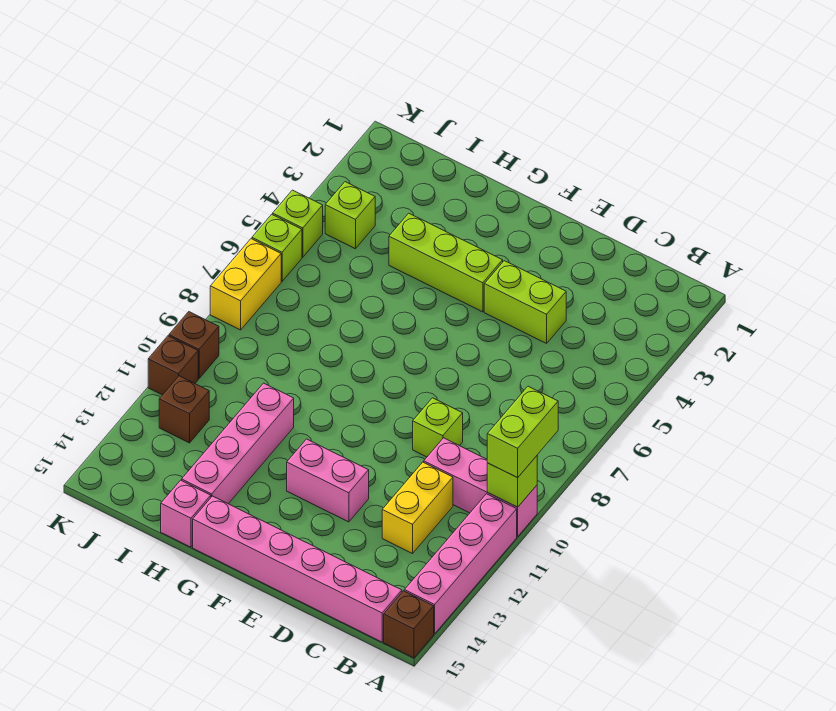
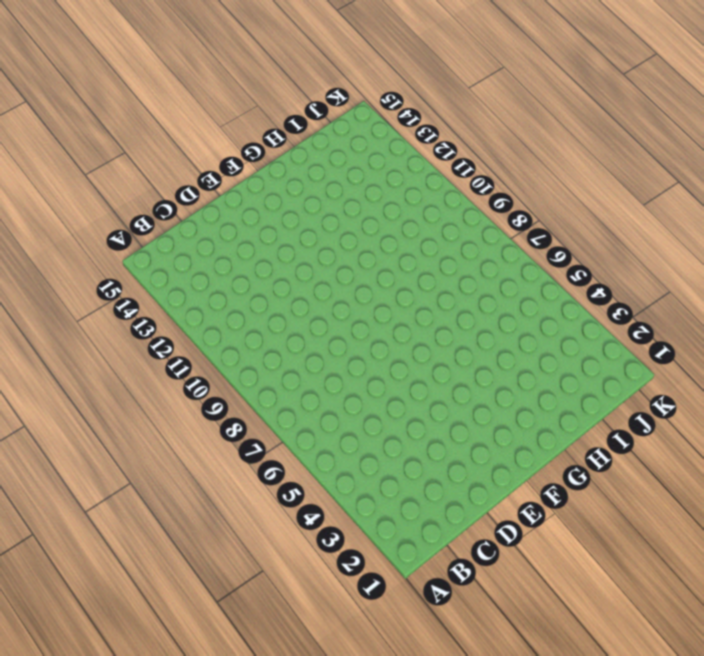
none -> pink brick A10:C10 level 1
none -> pink brick A11:A14 level 1
none -> brown brick A15 level 1

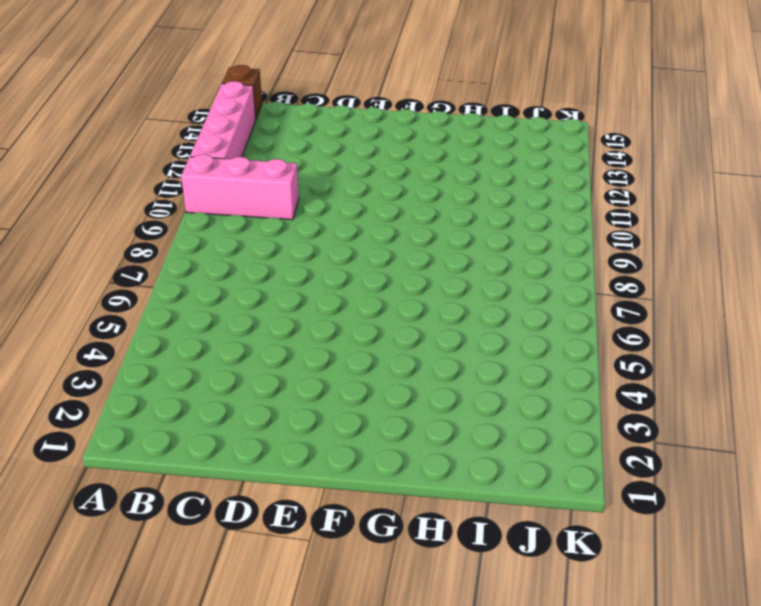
none -> pink brick B15:G15 level 1
none -> yellow brick C11:C12 level 1
none -> lime brick D4:E4 level 1

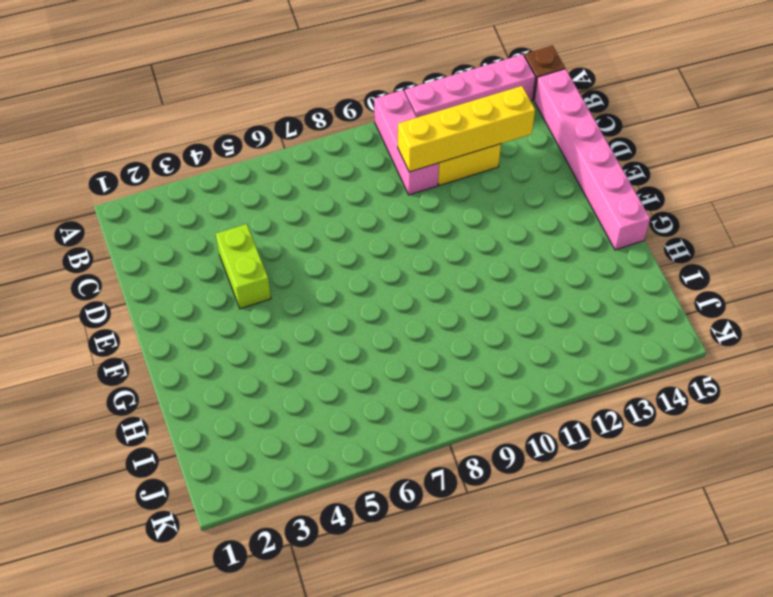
yellow brick C10:C13 level 2 -> none
none -> lime brick D9 level 1
none -> pink brick E12:F12 level 1
none -> lime brick F4:H4 level 1

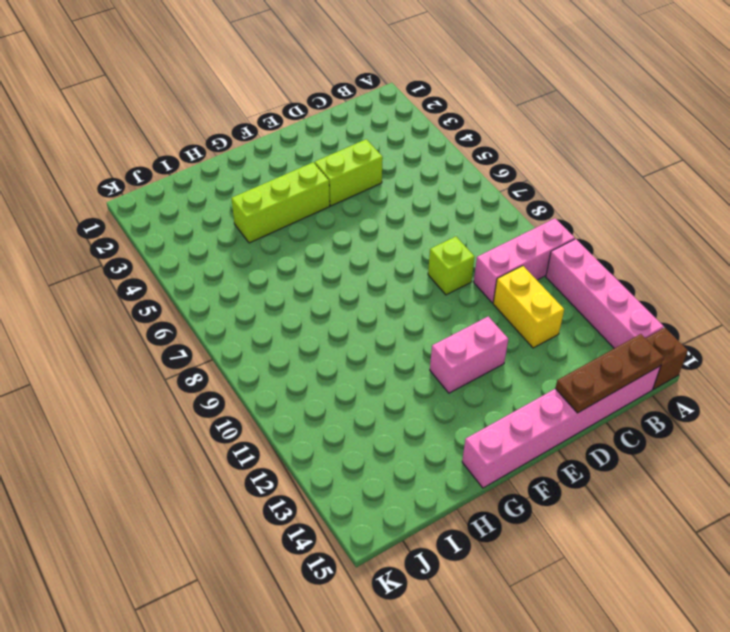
brown plate B15:D15 level 2 -> none
none -> pink brick H11:H14 level 1
none -> pink brick H15 level 1
none -> lime brick J4 level 1

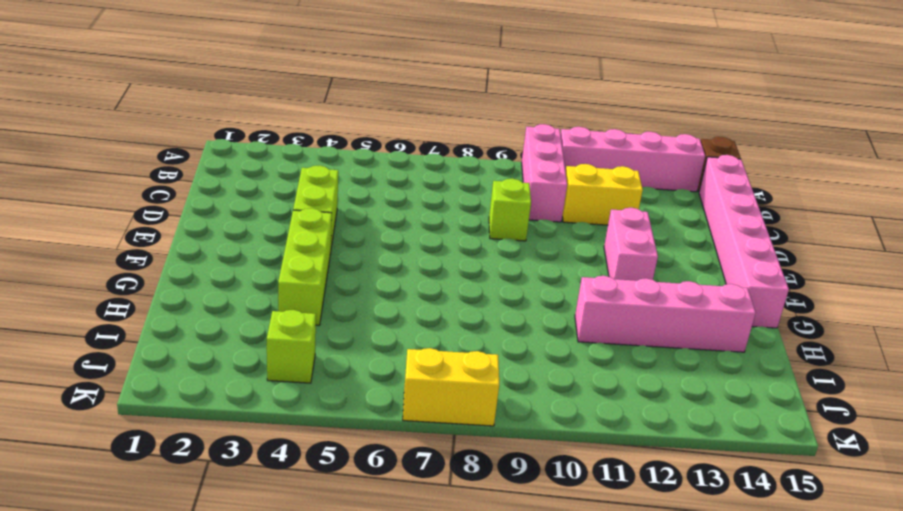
none -> pink brick H15 level 1
none -> brown brick J12 level 1
none -> lime brick K5 level 1

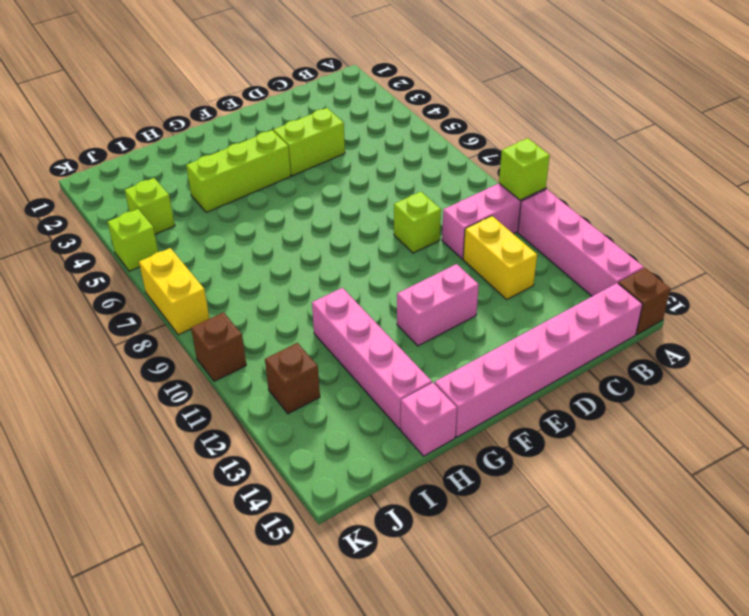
none -> lime brick K6 level 1
none -> brown brick K11 level 1
none -> lime brick A9:A10 level 3

